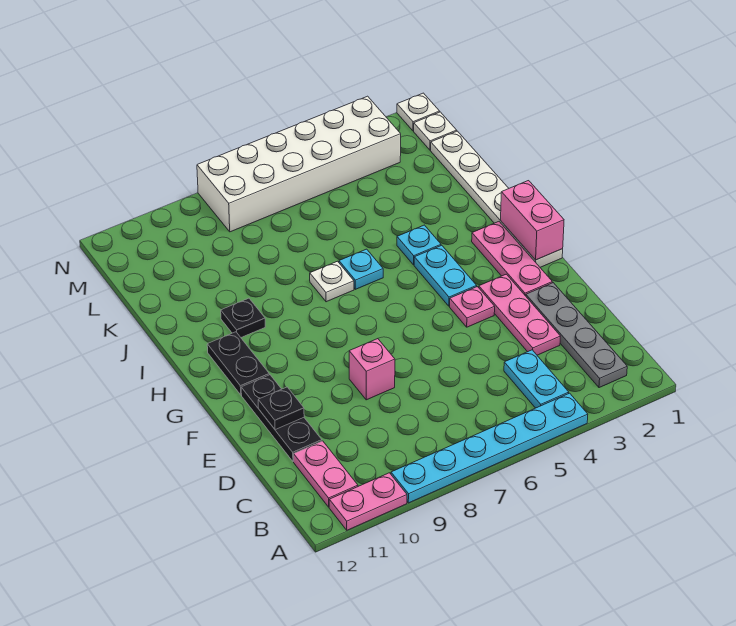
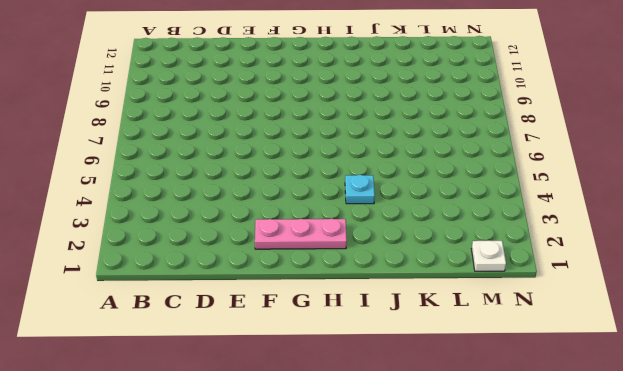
none -> cyan plate A4:A9 level 1
none -> pink plate A10:A11 level 1
none -> grey plate B2:E2 level 1

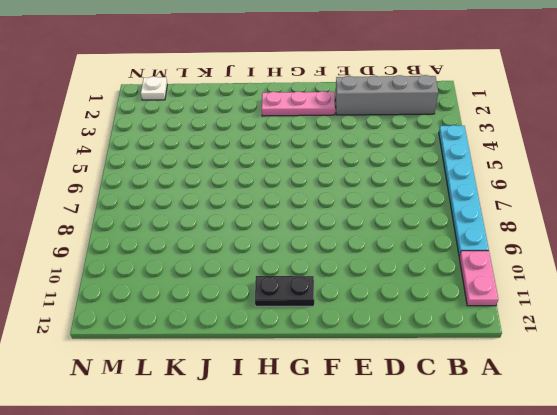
grey brick B2:E2 level 1 -> grey plate B2:E2 level 1
none -> cyan plate B4:C4 level 1
none -> pink plate B11:C11 level 1
none -> pink plate D3:F3 level 1

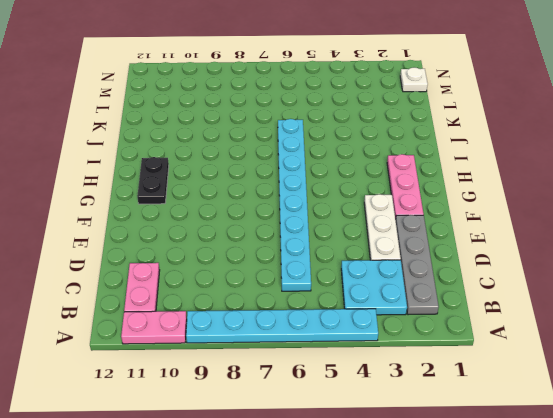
cyan plate B3:C4 level 1 -> cyan plate B4:C4 level 1
cyan plate C6:J6 level 1 -> cyan plate I6 level 1
white plate D3:F3 level 1 -> pink plate D3:F3 level 1
none -> black plate D11:F11 level 1
none -> pink brick E8 level 1
none -> pink plate F4 level 1

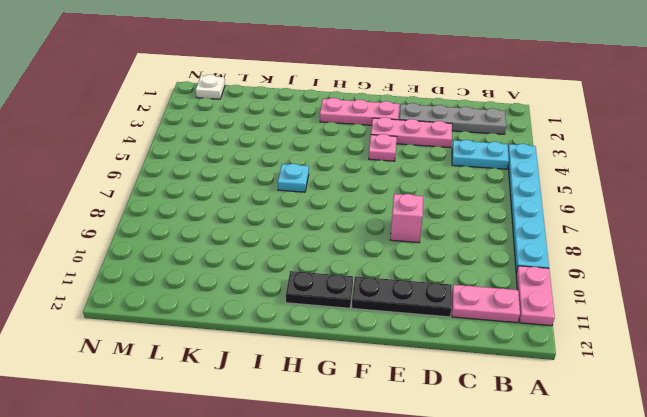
none -> white plate G1:L1 level 1
none -> cyan plate G4:H4 level 1
none -> cyan plate I4 level 1

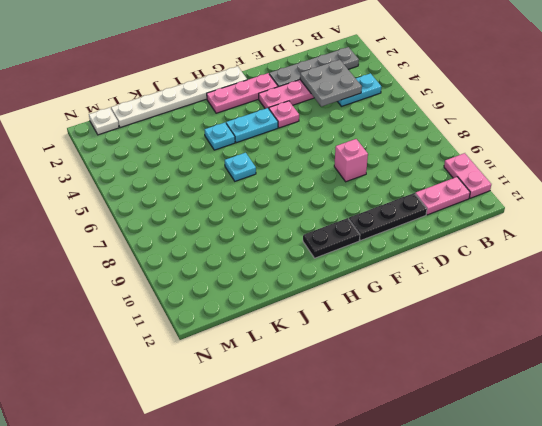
grey plate C3:D4 level 2 -> none
none -> cyan plate A4:A9 level 1
none -> white plate I7 level 1
none -> black plate I10 level 1

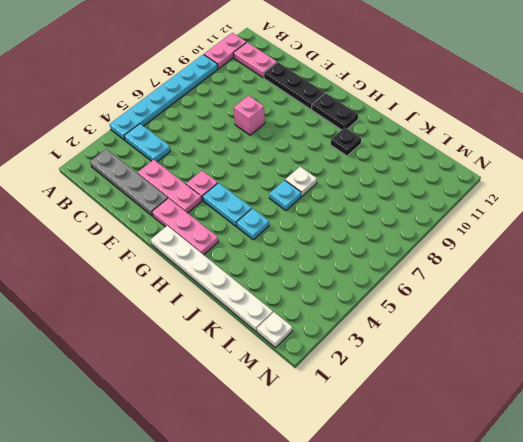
none -> white brick M3:N8 level 1
none -> white plate N1 level 1
none -> black plate E11 level 2

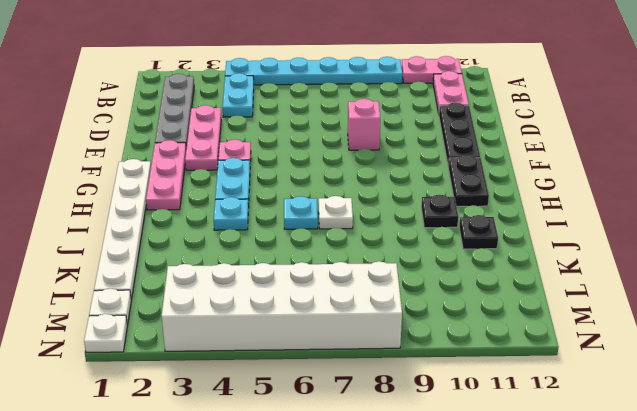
black plate J11 level 1 -> black plate E11 level 2
none -> pink brick G1:H1 level 2

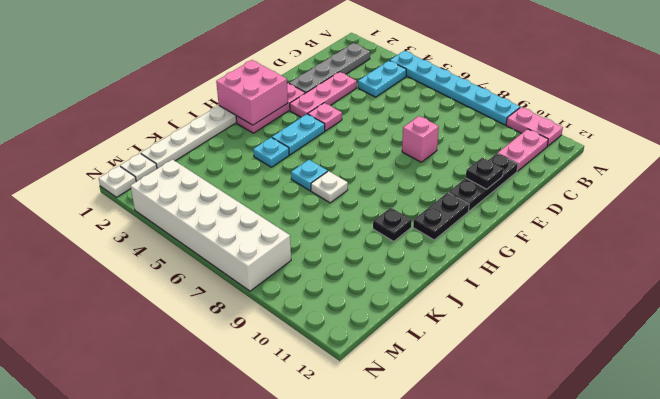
pink brick G1:H2 level 2 -> pink brick G1:H1 level 2

